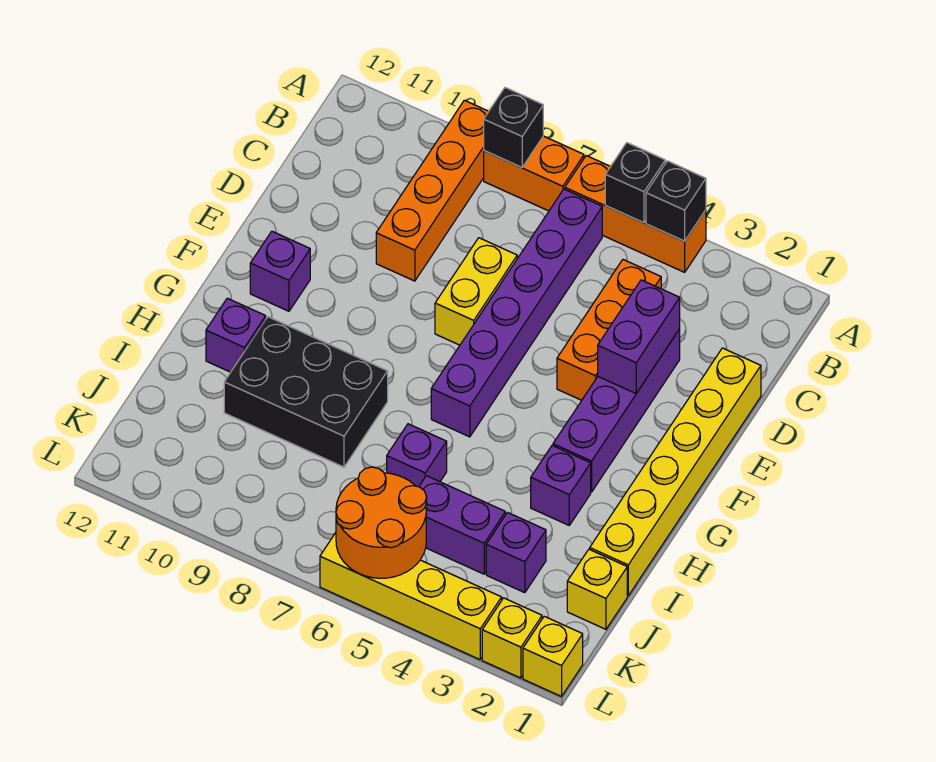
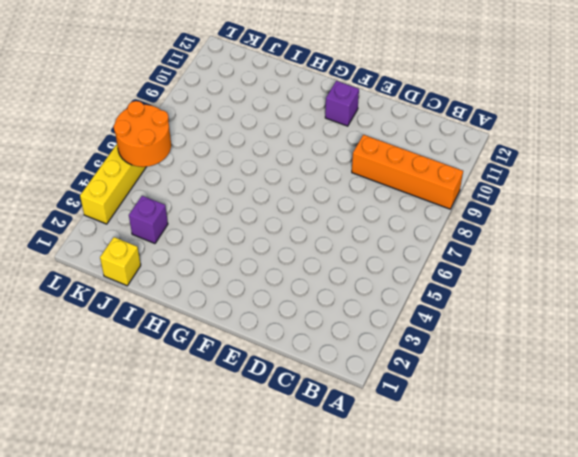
none -> orange brick A4:A6 level 1
none -> orange brick A7:A8 level 1
none -> purple brick B6:G6 level 1

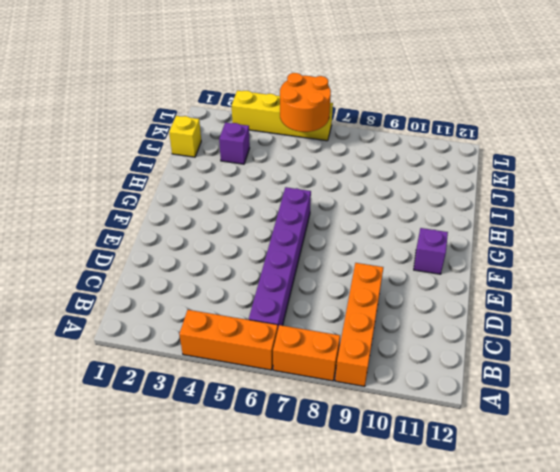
none -> orange brick C4:E4 level 1
none -> yellow brick D1:I1 level 1
none -> purple brick D3:G3 level 1

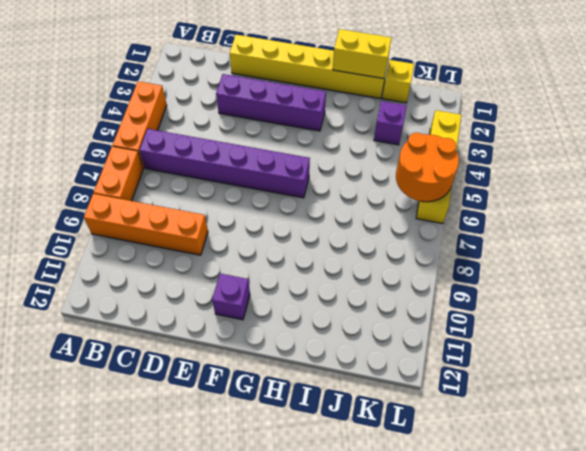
yellow brick H1:I1 level 2 -> yellow brick D7:E7 level 1
none -> orange brick C4:E4 level 1
none -> purple brick H3 level 1
none -> black brick H8:I10 level 1

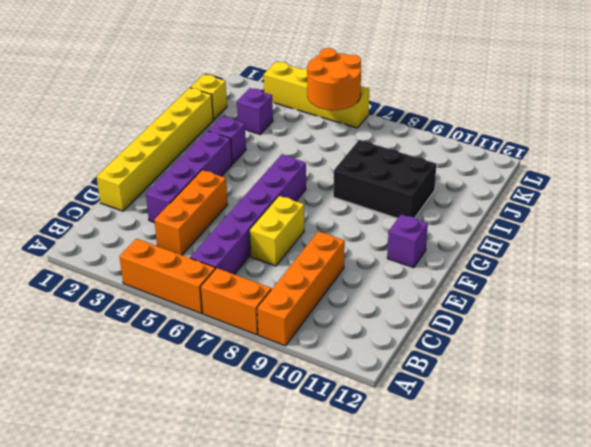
none -> purple brick H11 level 1
none -> purple brick I6 level 1
none -> purple brick J4:J5 level 1

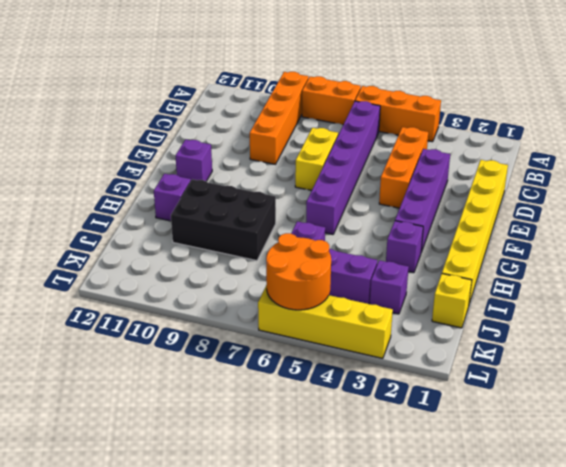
none -> yellow brick L1 level 1
none -> yellow brick L2 level 1
none -> black brick A4 level 2

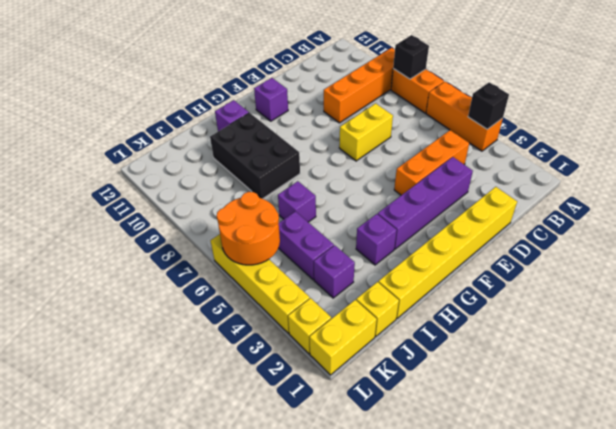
yellow brick K1:L1 level 1 -> yellow brick L1 level 1
none -> purple brick B6:G6 level 1
none -> black brick A5 level 2
none -> purple brick D3:E3 level 2

